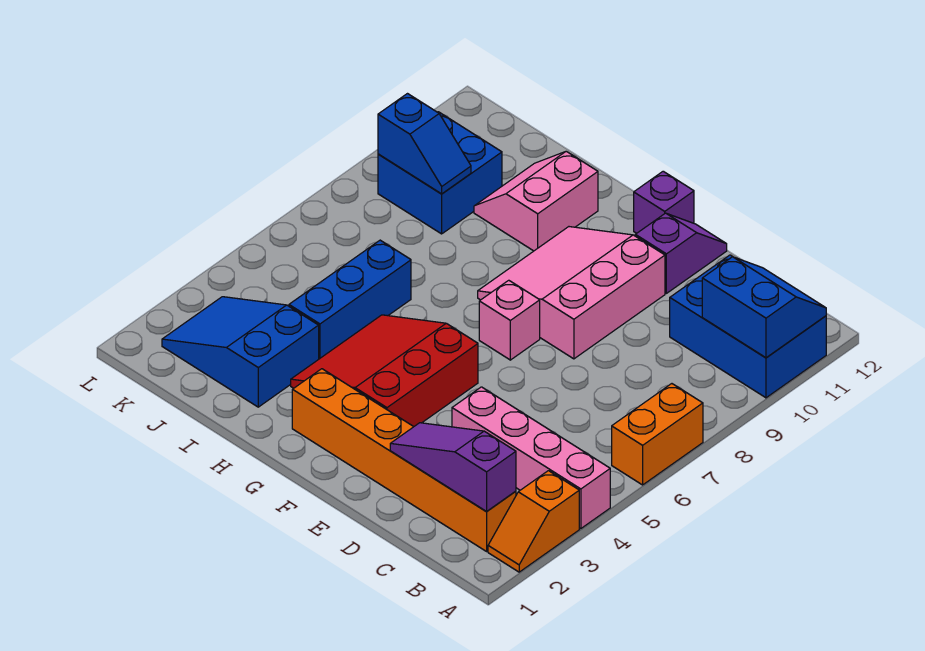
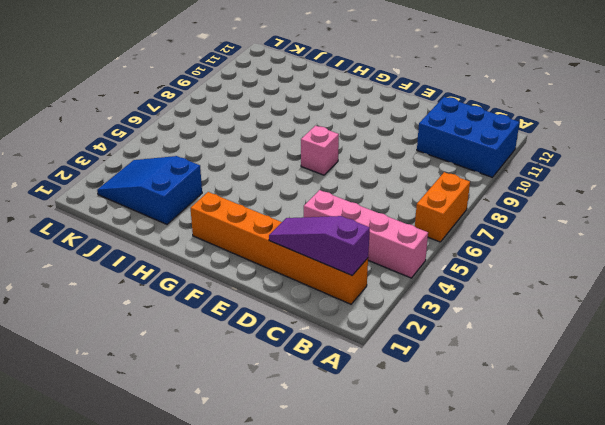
none -> orange slope A2:A3 level 1 top 3
none -> pink slope E8:G10 level 1 top E
none -> purple slope E11:E12 level 1 top 11

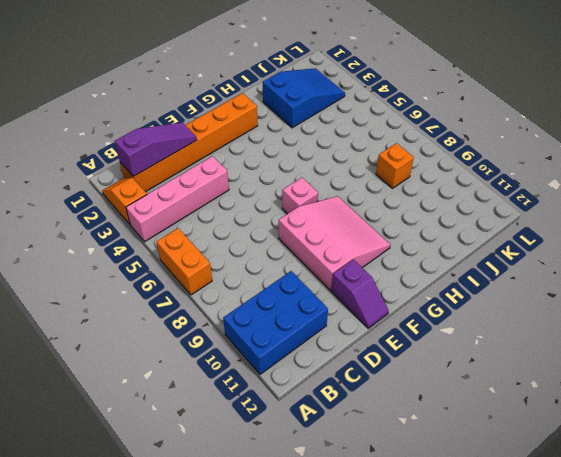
orange brick J8 level 1 -> none
none -> red slope F3:H5 level 1 top F
none -> purple brick F12 level 1
none -> pink slope H10:I11 level 1 top H

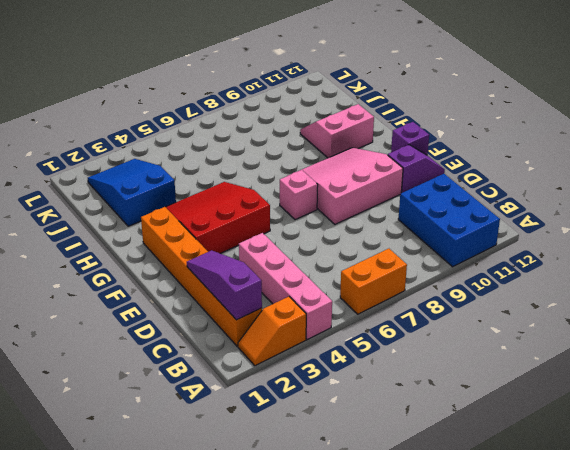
none -> blue brick I4:I6 level 1
none -> blue brick J9:K10 level 1
none -> blue slope A10:B11 level 2 top 10

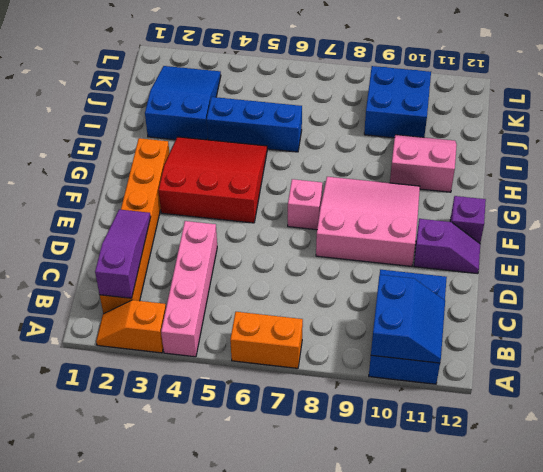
none -> blue slope J9:K9 level 2 top K

